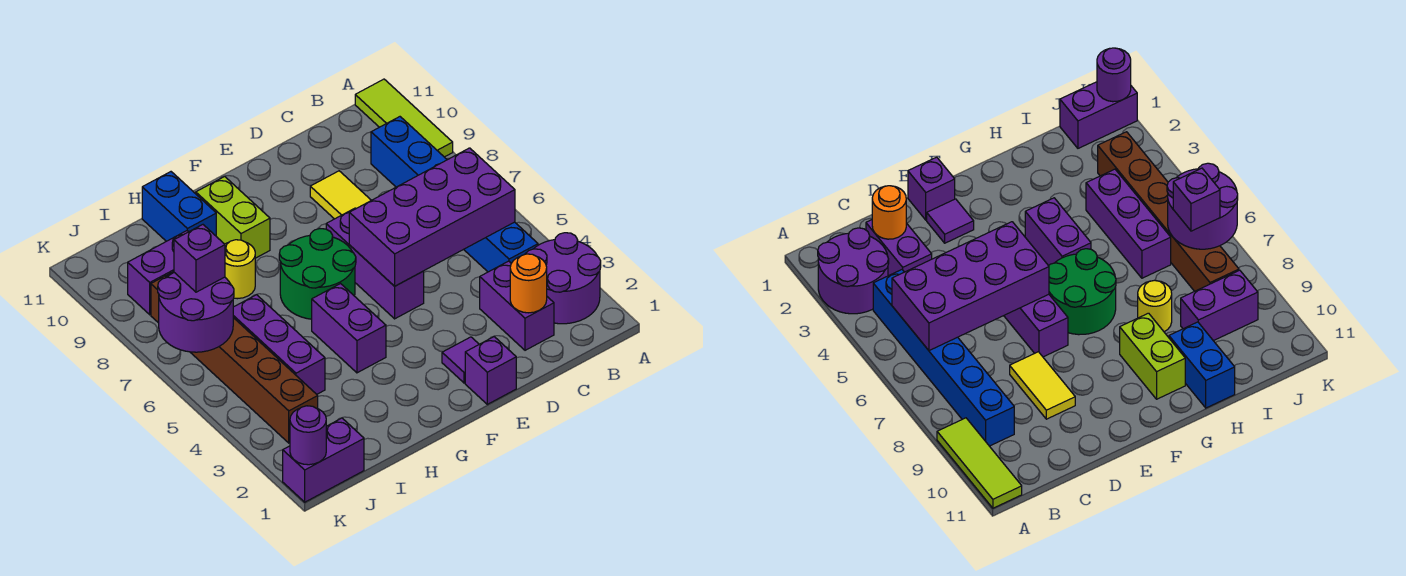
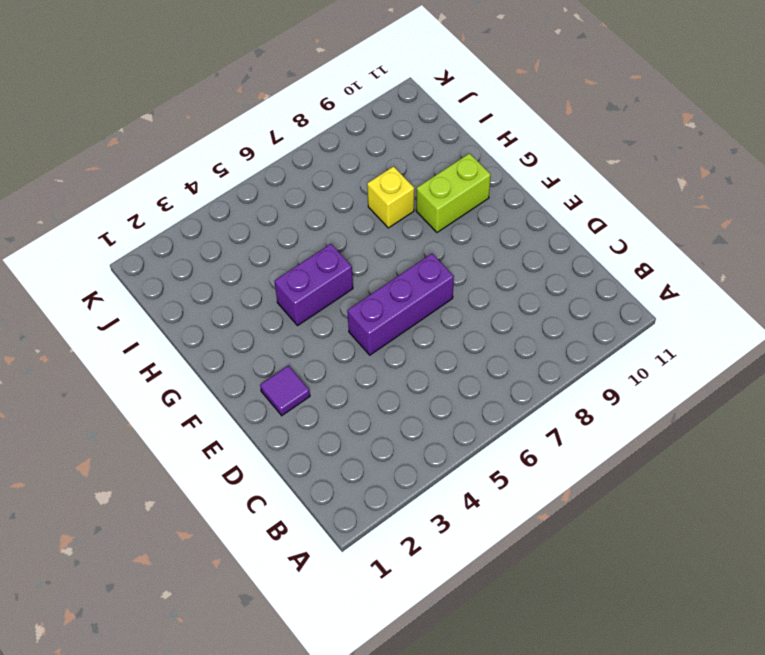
yellow brick H8 level 1 -> yellow round brick H8 level 1
none -> purple round brick A2:B3 level 1
none -> lime tile A9:A11 level 1
none -> blue brick B4:B9 level 1

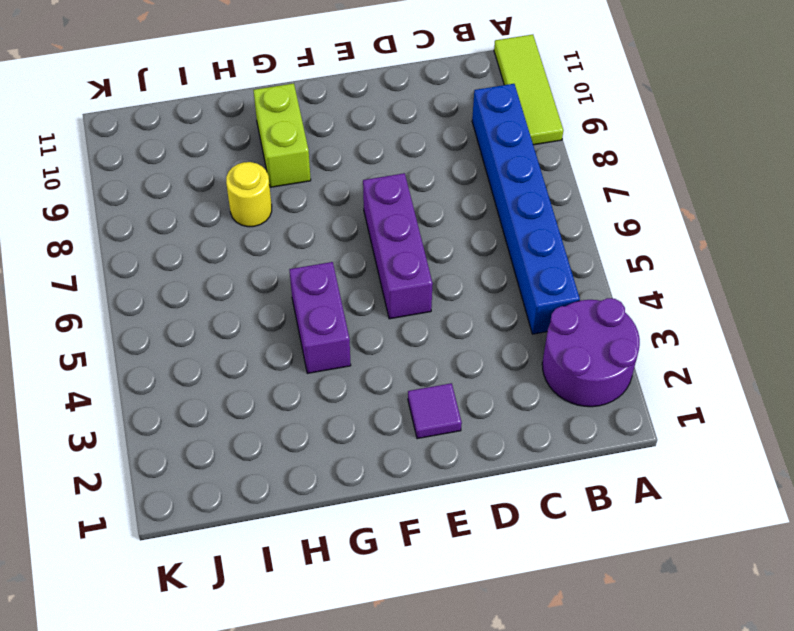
none -> purple brick C2:C3 level 1
none -> yellow tile D8:D9 level 1
none -> purple brick E1 level 1

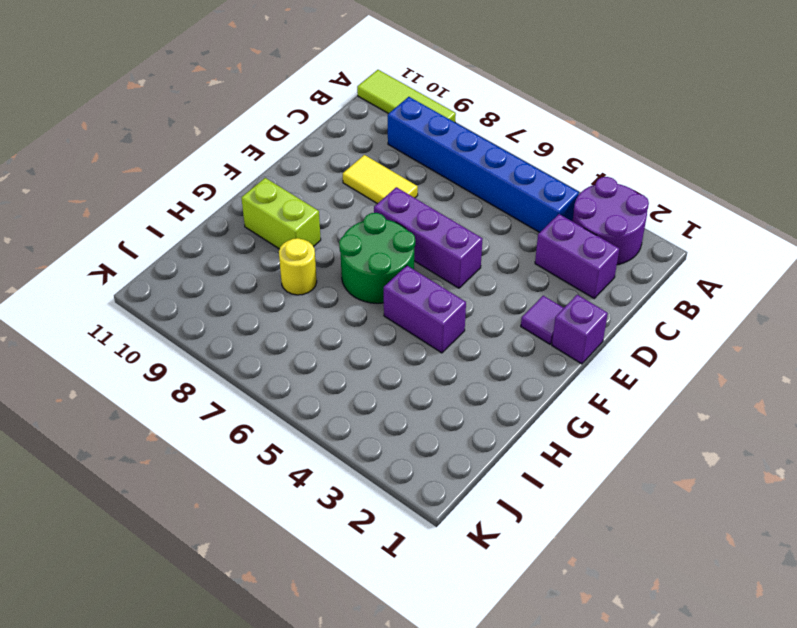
none -> blue brick H10:H11 level 1
none -> purple brick I4:I6 level 1
none -> purple brick I9:J9 level 1

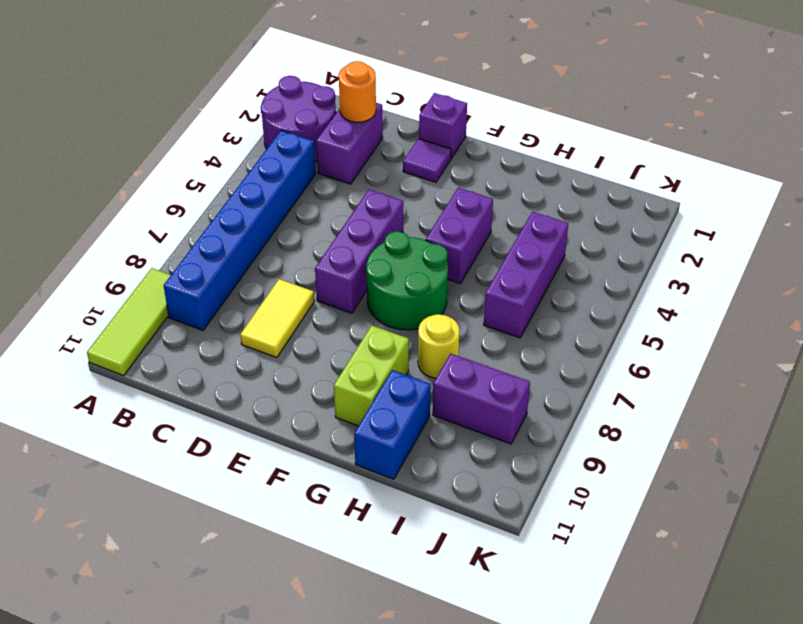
none -> purple brick J1:K1 level 1
none -> brown brick J3:J8 level 1
none -> purple brick B5:E6 level 2

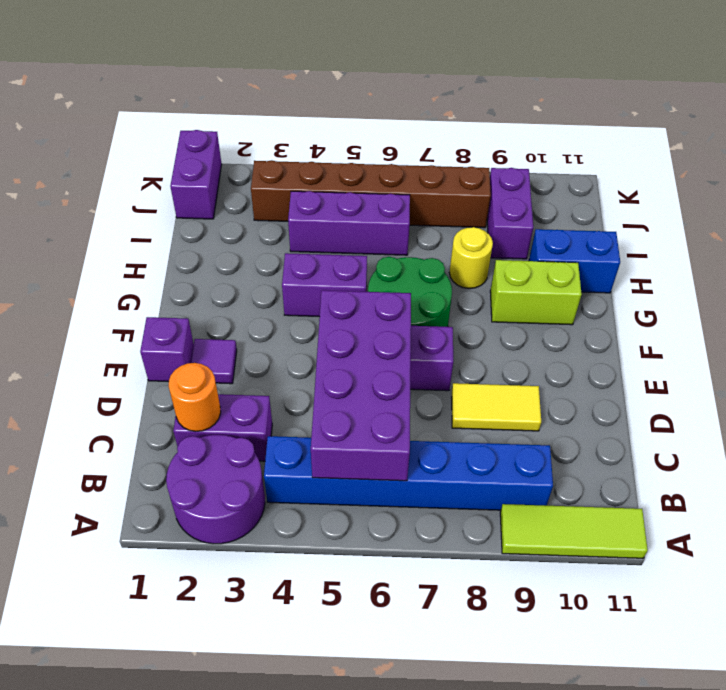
none -> purple round brick J6:K7 level 2
none -> purple round brick K1 level 2
none -> purple brick J7 level 3

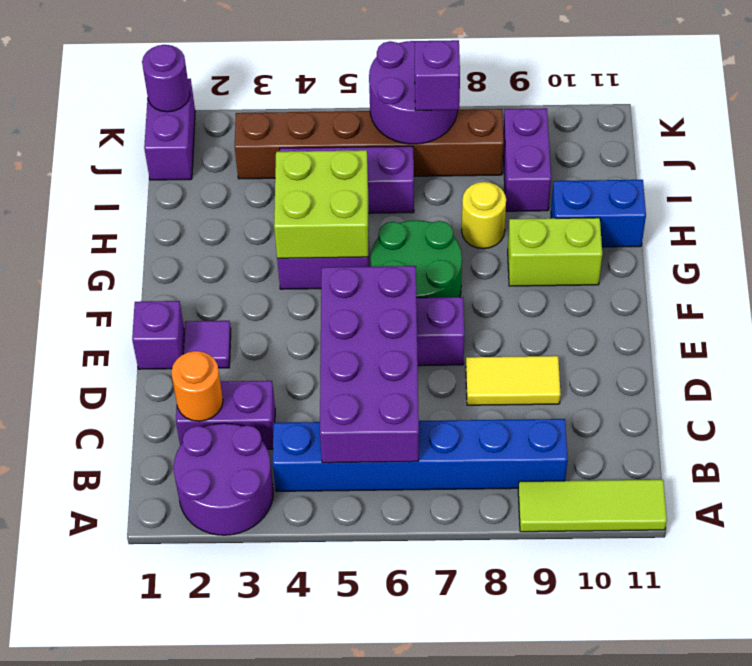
lime brick G4:H5 level 2 -> none

